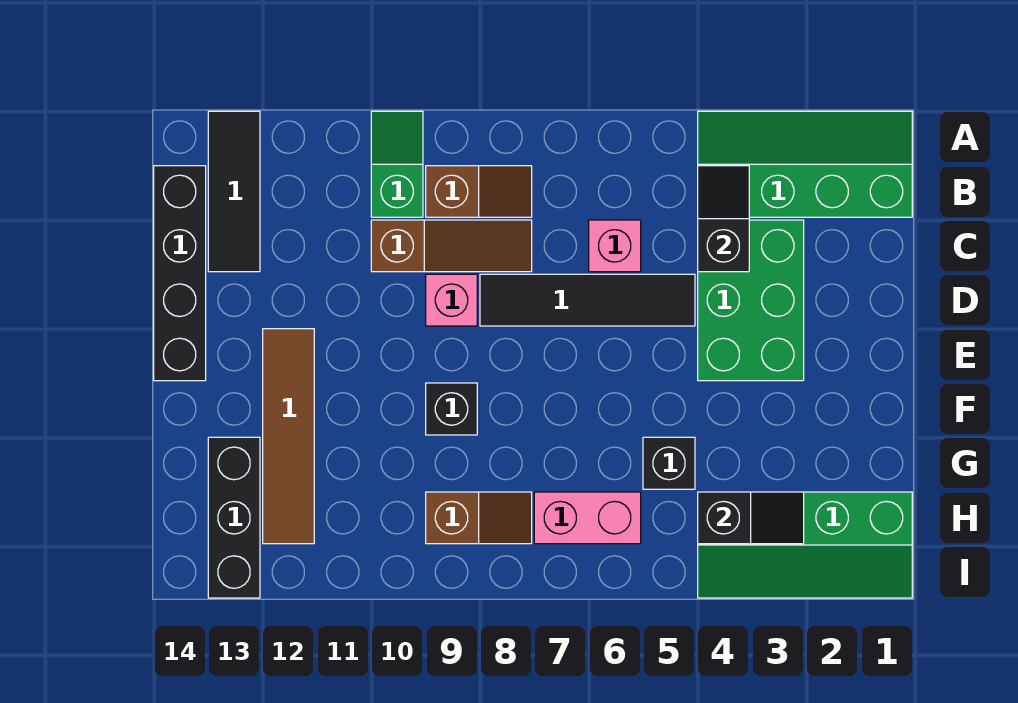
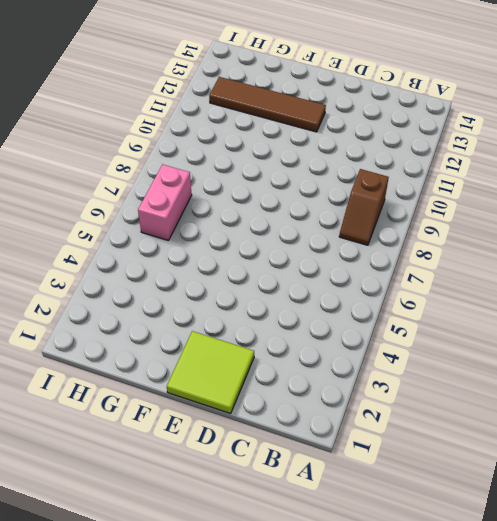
lime tile D1:E2 level 1 -> none
none -> green slope A1:B4 level 1 top B
none -> green slope A10:B10 level 1 top B
none -> black tile A13:C13 level 1

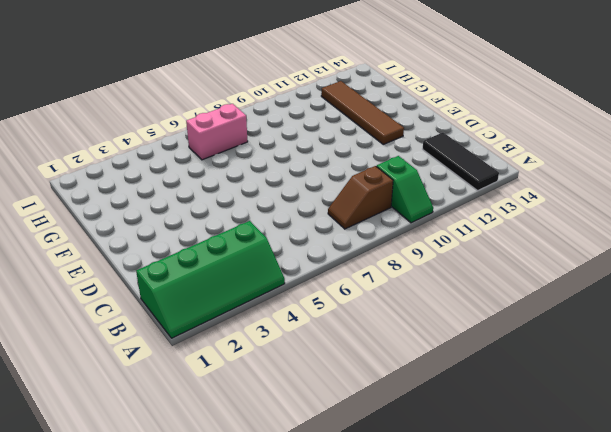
none -> black brick B14:E14 level 1
none -> green brick C3:E4 level 1
none -> pink brick C6 level 1

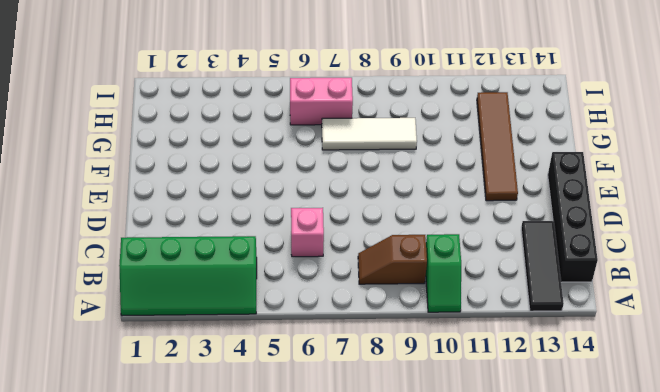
white tile G7:G9 level 1 -> none
none -> green brick C3:E4 level 1
none -> brown slope C8:C10 level 1 top 10
none -> black tile D5:D8 level 1

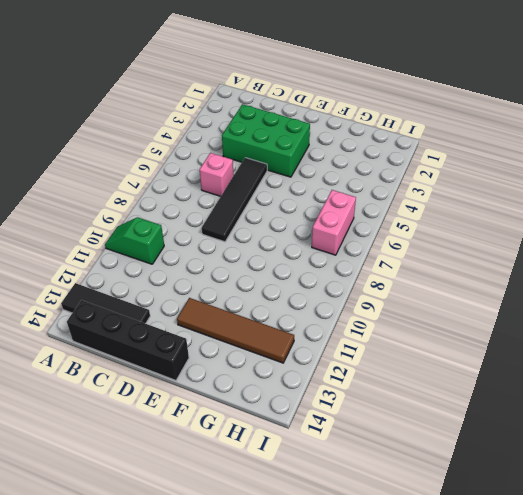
none -> green slope A1:B4 level 1 top B
none -> brown slope B8:B9 level 1 top 9
none -> brown slope C8:C10 level 1 top 10

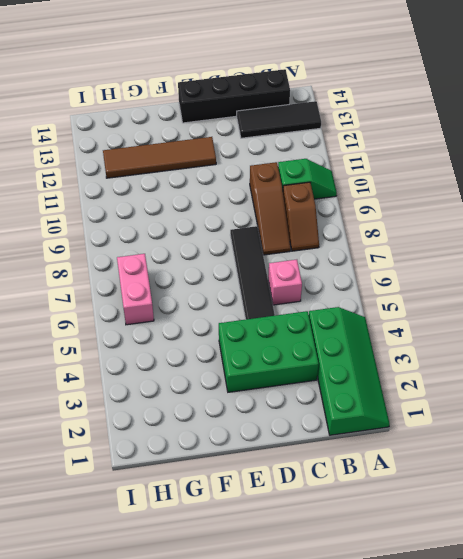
none -> pink brick D9 level 1
none -> black brick F9 level 1
none -> black brick G5 level 1

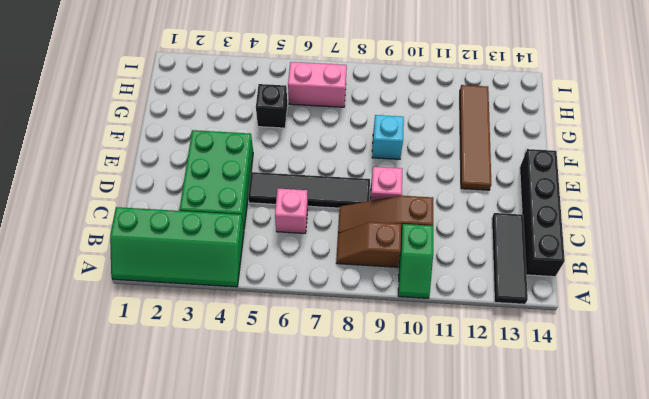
cyan brick F9 level 1 -> black brick F9 level 1
none -> black brick G13:I13 level 1
none -> green slope H1:I4 level 1 top H
none -> brown slope H8:H9 level 1 top 9

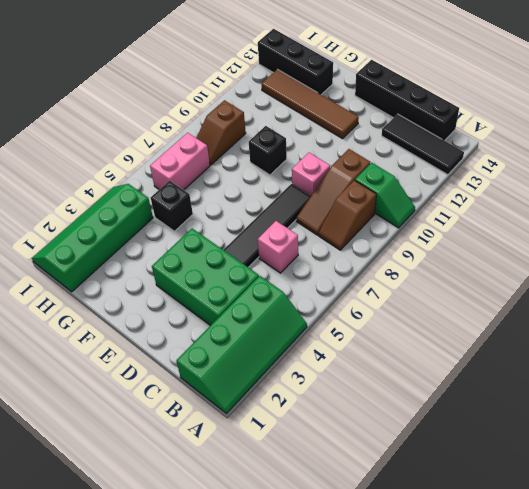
none -> black slope B4:C4 level 2 top C
none -> black slope H3:H4 level 2 top 4

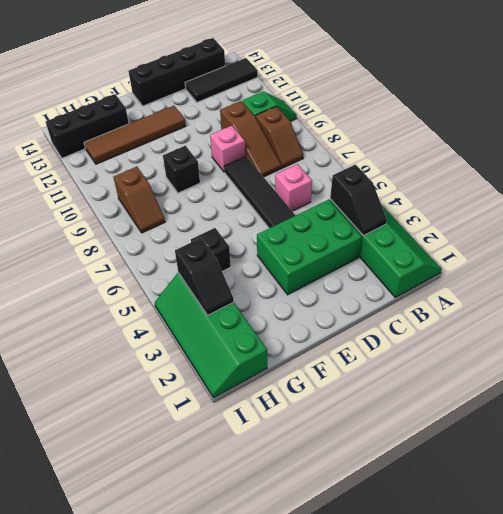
black slope B3:B4 level 2 top 4 -> black slope B4:C4 level 2 top C
none -> pink brick H6:H7 level 1

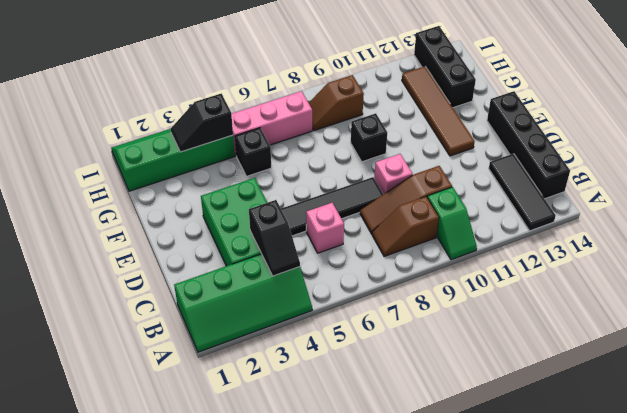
pink brick H5:H7 level 1 -> pink brick H6:H7 level 1

